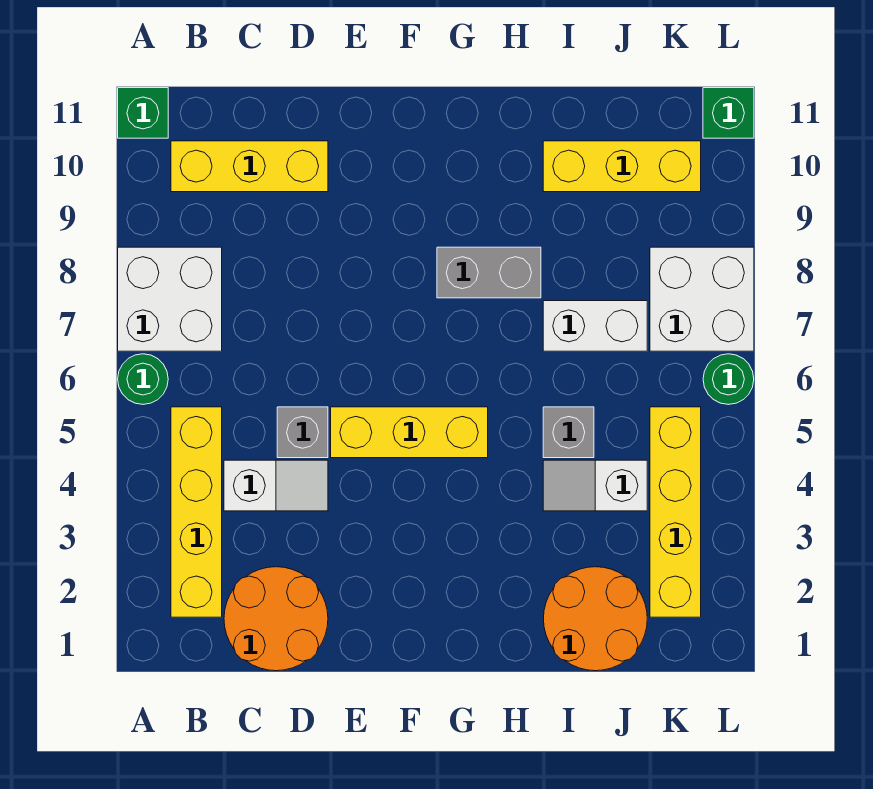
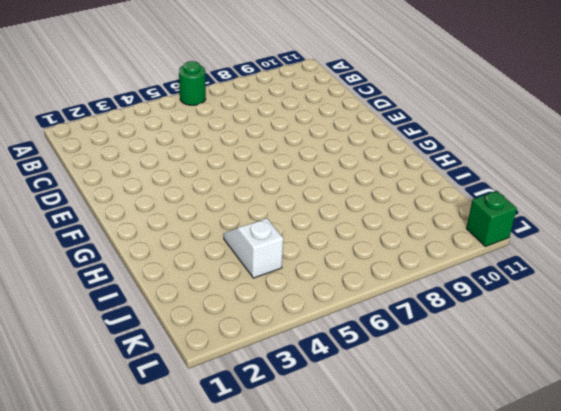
none -> white brick A7:B8 level 1
none -> green brick A11 level 1
none -> yellow brick B2:B5 level 1

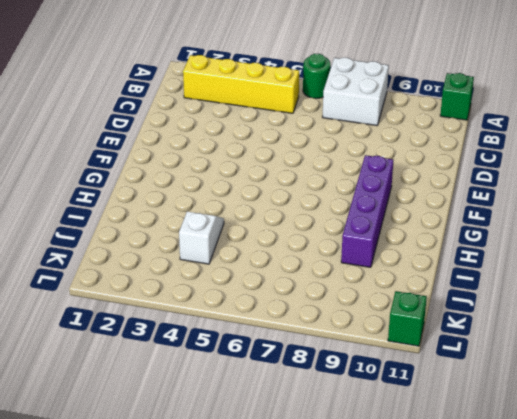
purple brick F9:I9 level 1 -> none
none -> yellow brick B10:D10 level 1
none -> orange round brick C1:D2 level 1
none -> white slope C4:D4 level 1 top C

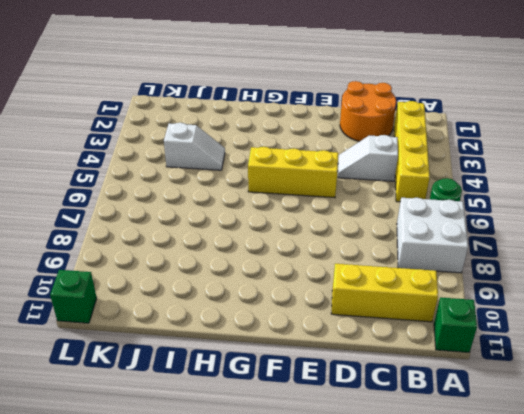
none -> grey brick D5 level 1
none -> grey brick G8:H8 level 1
none -> orange round brick I1:J2 level 1

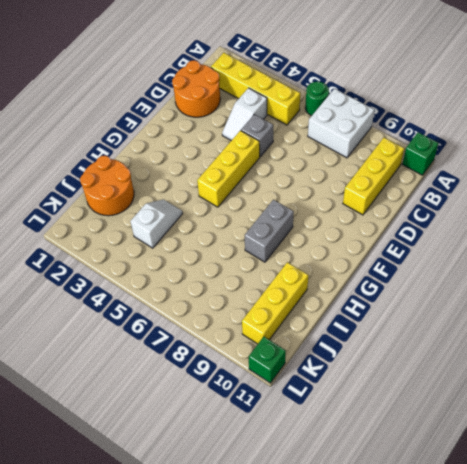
none -> grey brick I5 level 1
none -> white brick I7:J7 level 1
none -> yellow brick K2:K5 level 1

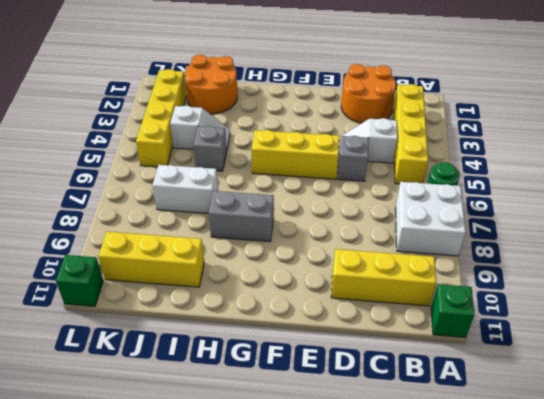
none -> white brick K7:L8 level 1
none -> green round brick L6 level 1

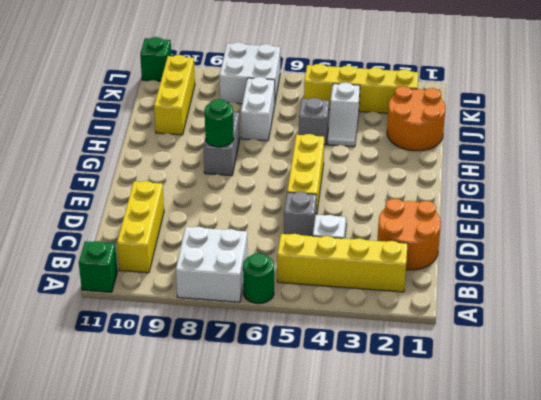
green round brick G8 level 2 -> green round brick L6 level 1

